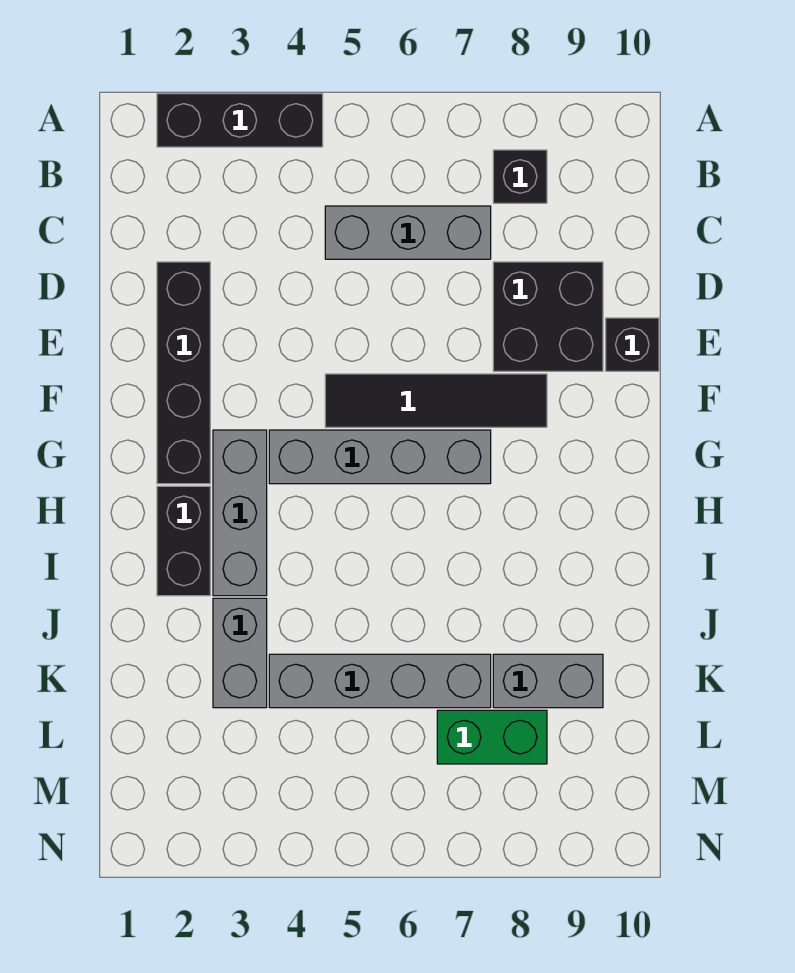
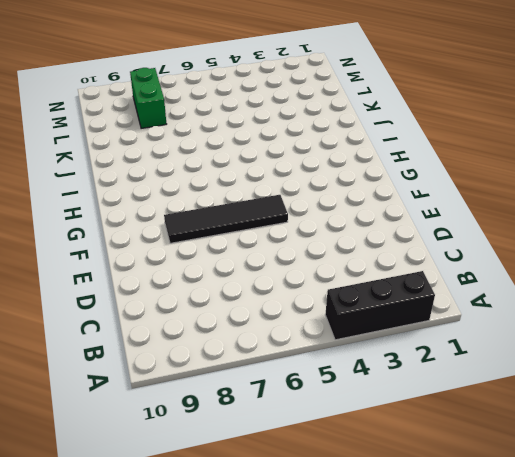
green brick L8:M8 level 1 -> green brick L7:L8 level 1
none -> black brick B8 level 1
none -> grey brick C5:C7 level 1
none -> black brick D2:G2 level 1

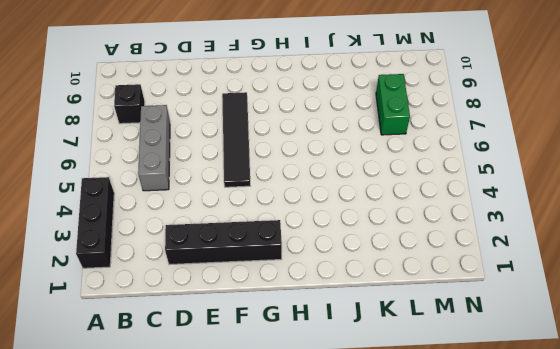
none -> black brick D8:E9 level 1
none -> black brick E10 level 1
none -> grey brick G3:I3 level 1

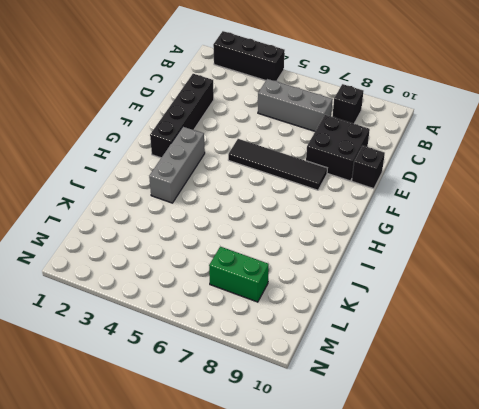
none -> grey brick G4:G7 level 1
none -> black brick H2:I2 level 1
none -> grey brick J3:K3 level 1

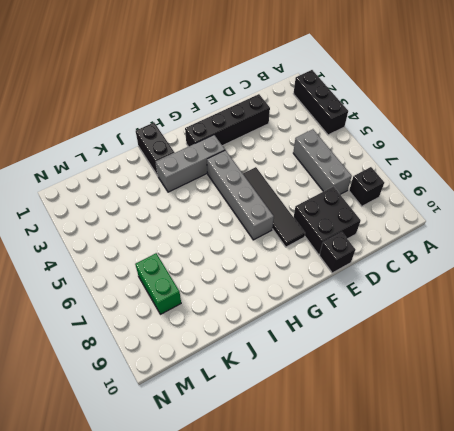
black brick I1:I2 level 1 -> black brick H2:I2 level 1
none -> grey brick J3:K3 level 1
none -> grey brick K4:K7 level 1
none -> grey brick K8:K9 level 1

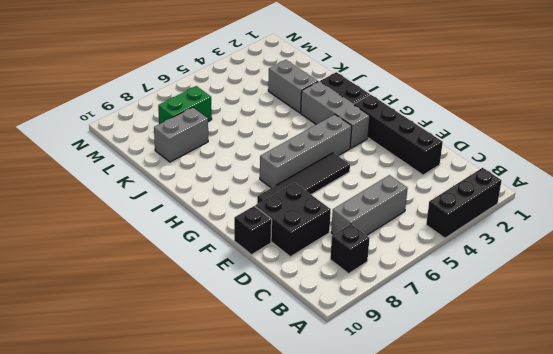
none -> grey brick K4:K7 level 1

